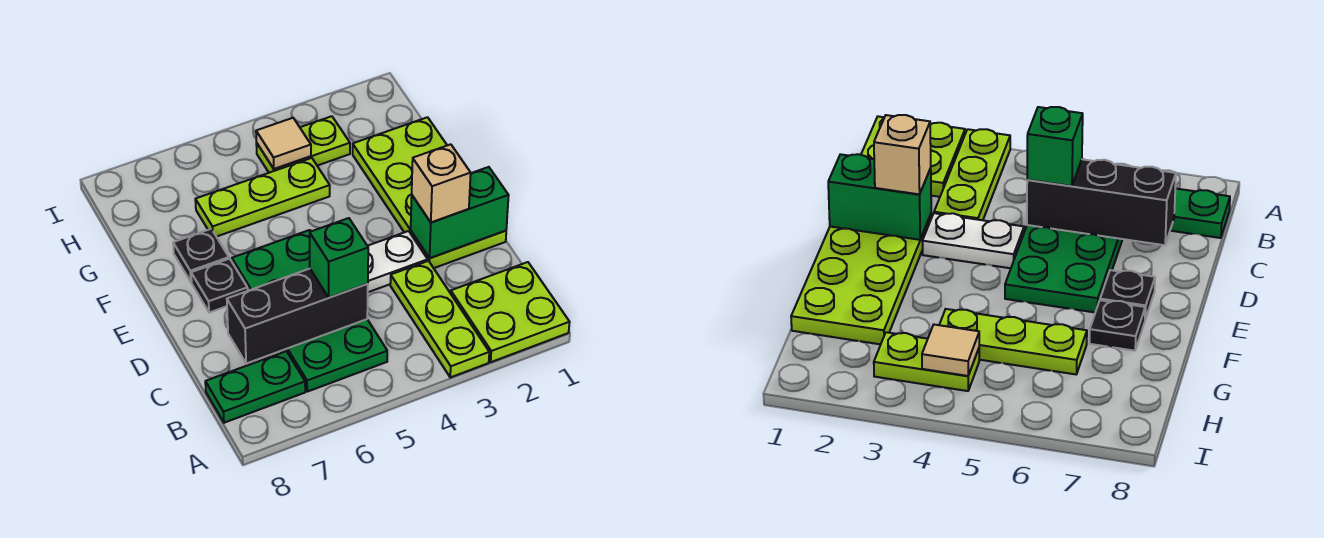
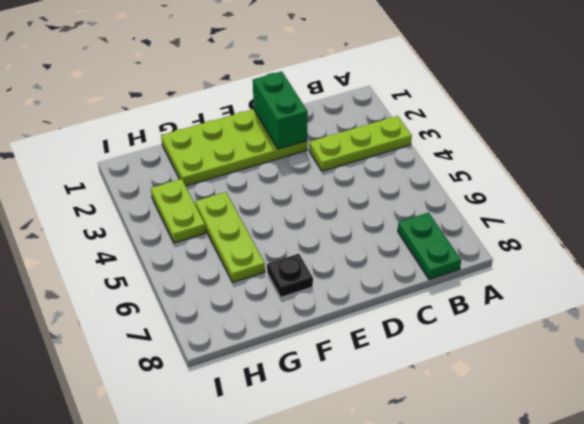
none -> lime plate A1:B2 level 1
none -> green plate B5:E6 level 1
none -> white plate D3:D4 level 1

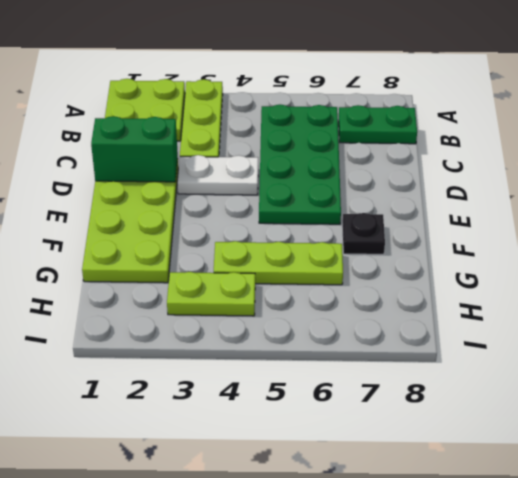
none -> black plate E7 level 1
none -> black brick C5:C7 level 2
none -> tan tile H4 level 2

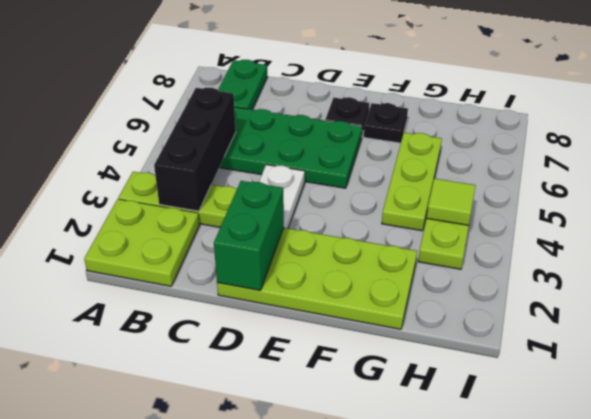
black brick B3:B5 level 2 -> black brick C5:C7 level 2
lime tile H4 level 2 -> tan tile H4 level 2
none -> green brick C5 level 3
none -> tan brick D2 level 3

